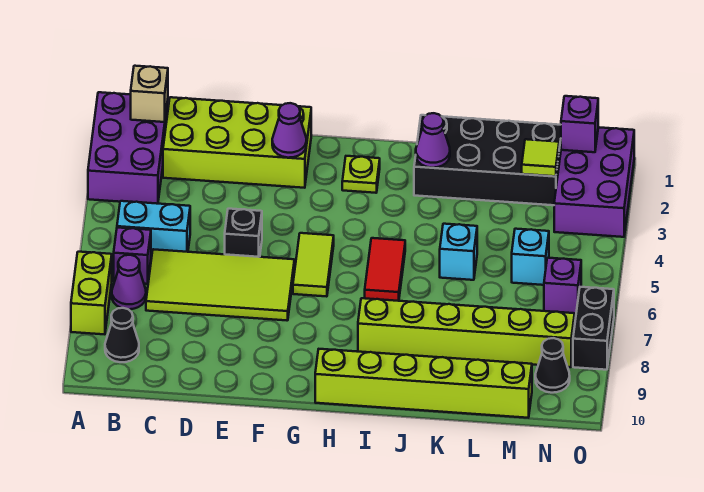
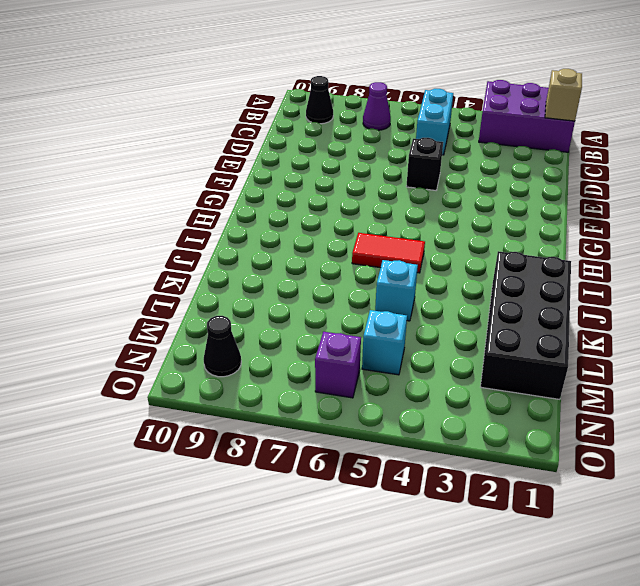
none -> lime brick A7:A8 level 1
none -> purple brick B6 level 1
none -> lime brick C1:F2 level 1

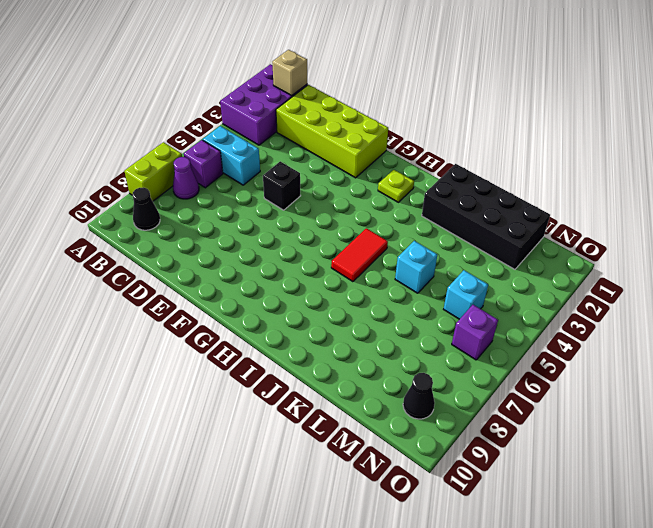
none -> lime tile C6:F7 level 1
none -> lime tile G5:G6 level 1
none -> lime brick H10:M10 level 1

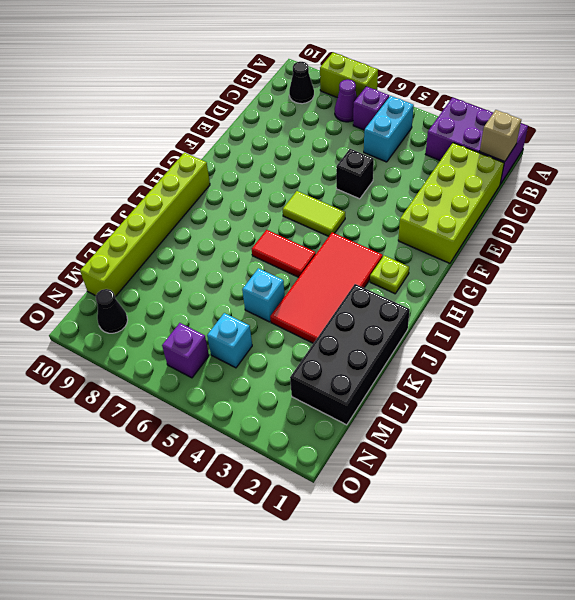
red tile H3:K4 level 1 -> none
none -> lime tile C6:F7 level 1
none -> lime brick I8:N8 level 1
none -> purple brick N1:O3 level 1

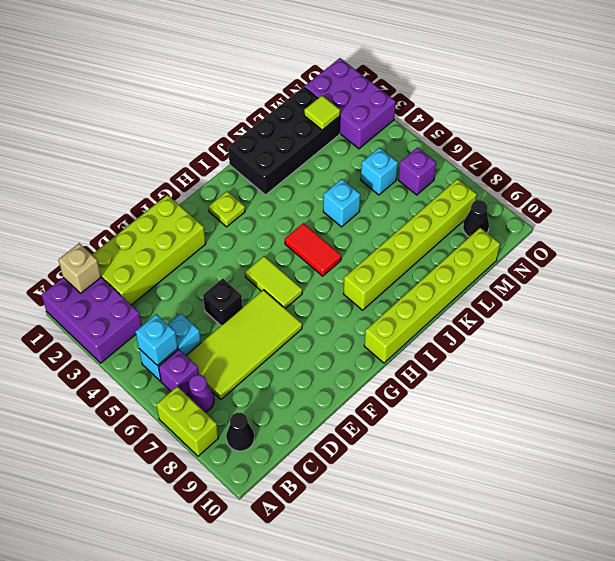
cyan brick B5 level 2 -> none
none -> black brick O7:O8 level 1
none -> purple cone F2 level 2
none -> purple cone J2 level 2

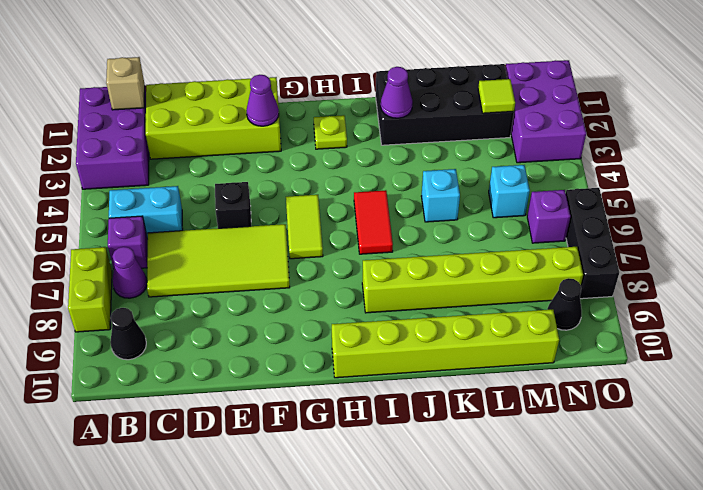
black brick O6:O8 level 1 -> black brick O7:O8 level 1
none -> purple brick N1 level 2

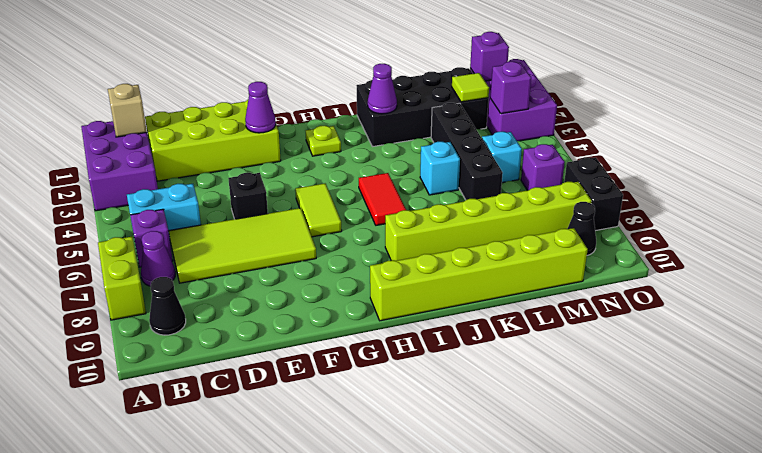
black brick L3:L6 level 1 -> none
purple brick N3 level 2 -> none

